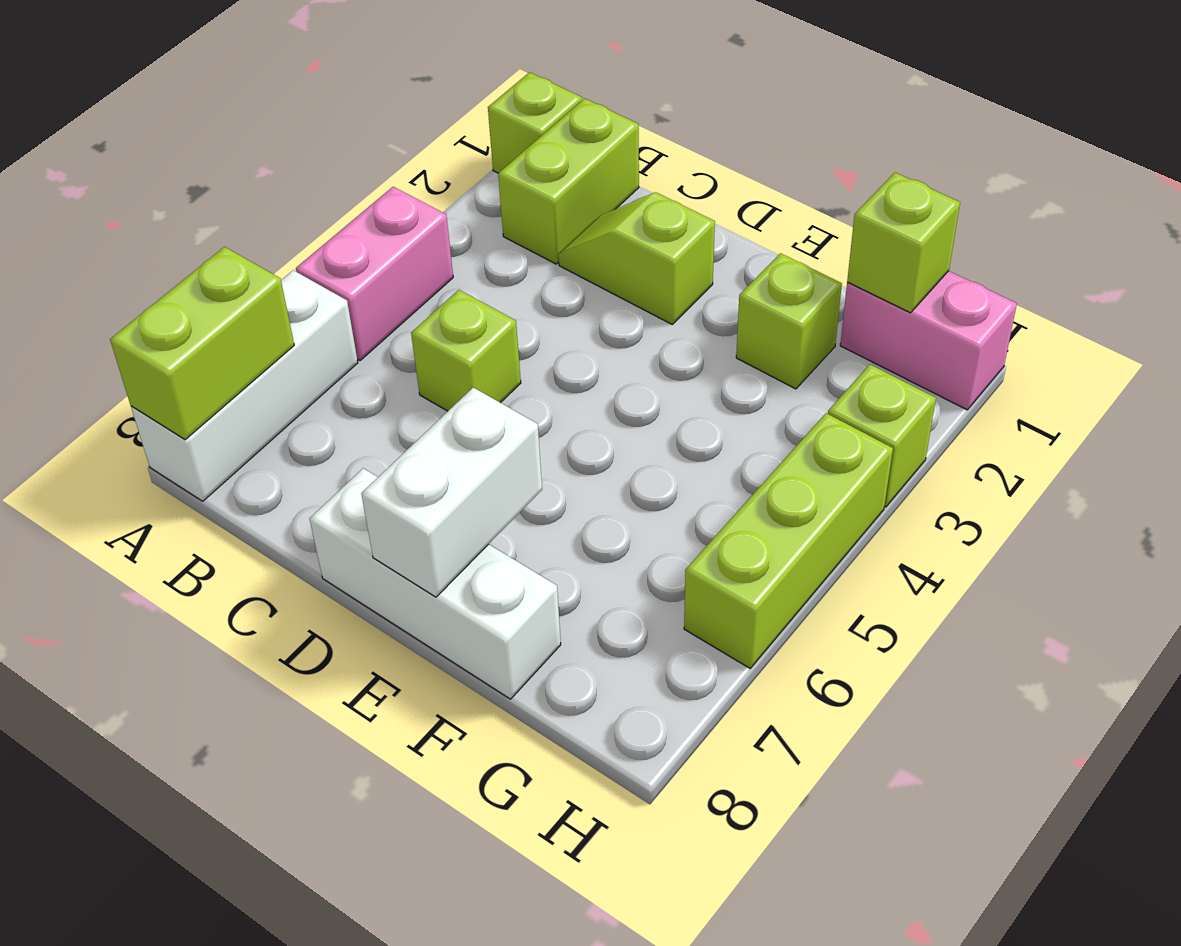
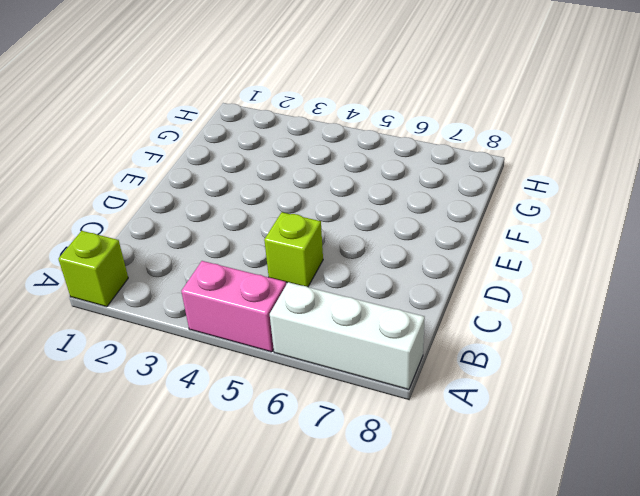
none -> lime brick B1:B2 level 1
none -> lime slope C2:D2 level 1 top D
none -> white brick D8:F8 level 1

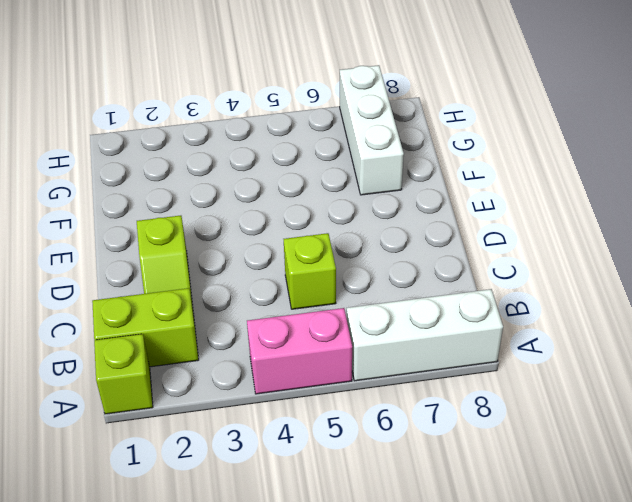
white brick F7:H7 level 1 -> white brick D8:F8 level 1
none -> lime brick F2 level 1
none -> pink brick G1:H1 level 1
none -> lime brick H3 level 1

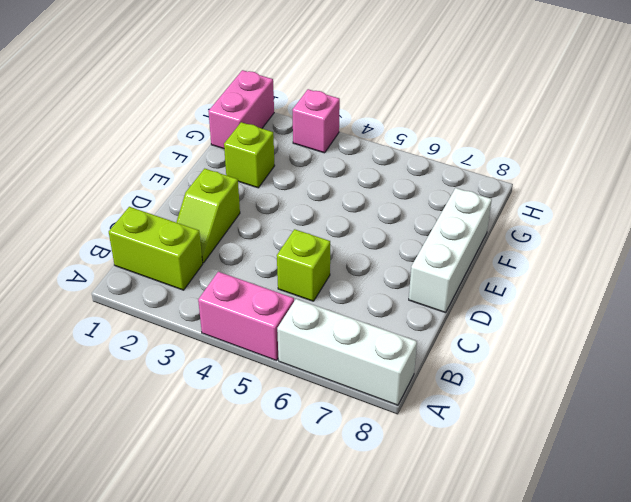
pink brick H3 level 1 -> lime brick H3 level 1
none -> lime brick A1 level 1
none -> lime brick H4:H6 level 1
none -> lime brick A7:A8 level 2

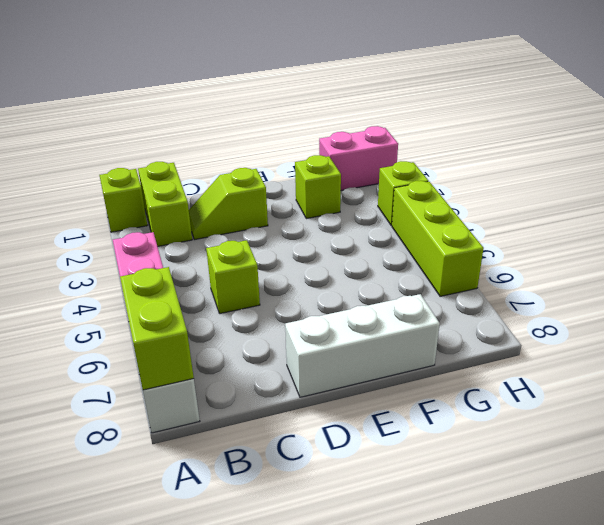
none -> white brick E7:E8 level 2
none -> lime brick G1 level 2

